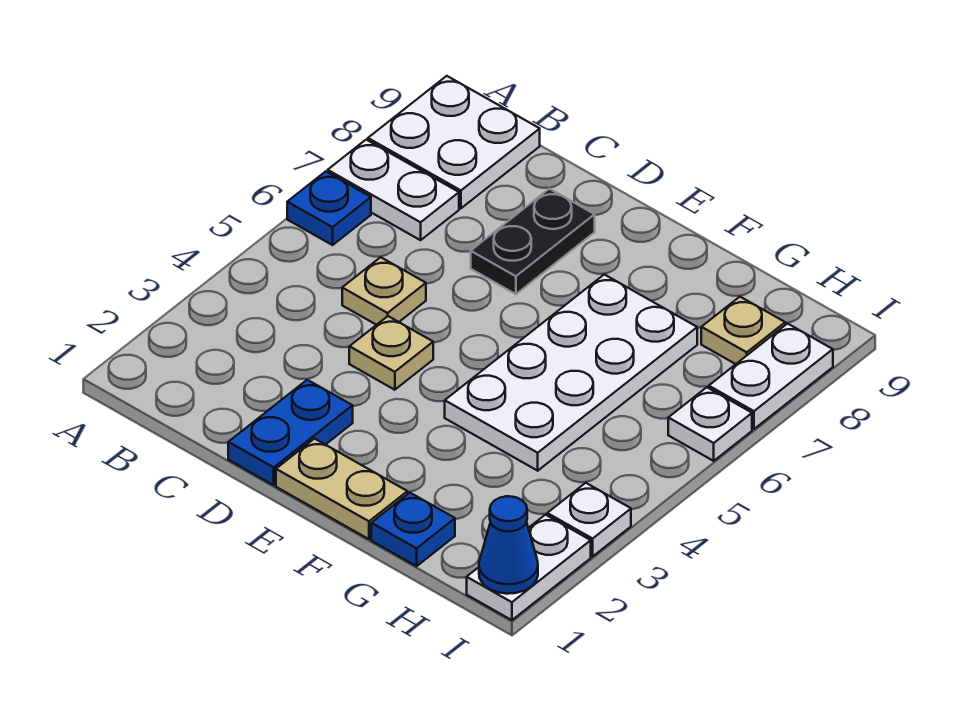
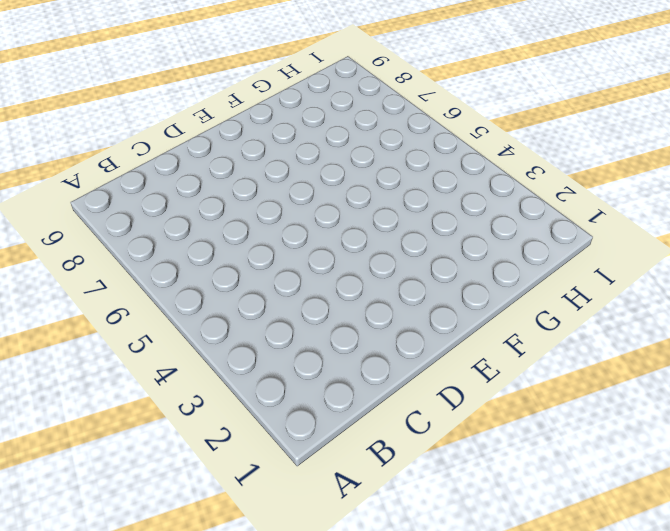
none -> blue plate A6 level 1
none -> white plate A7:B7 level 1
none -> white plate A8:B9 level 1

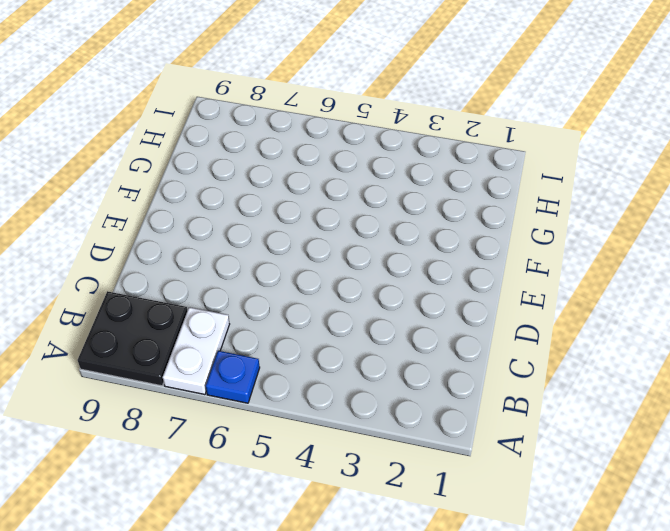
black plate A8:B9 level 1 -> white plate A8:B9 level 1
none -> tan plate C5 level 1
none -> blue plate D1:D2 level 1
none -> tan plate D4 level 1

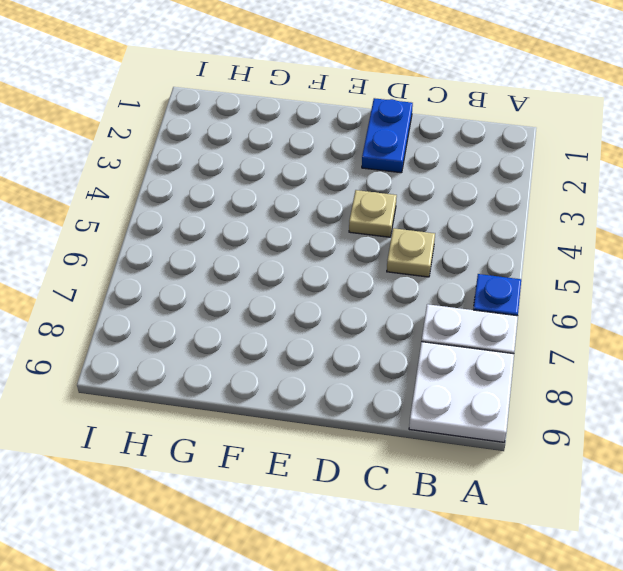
none -> black plate D7:D8 level 1
none -> tan plate E1:F1 level 1
none -> white plate F4:G7 level 1

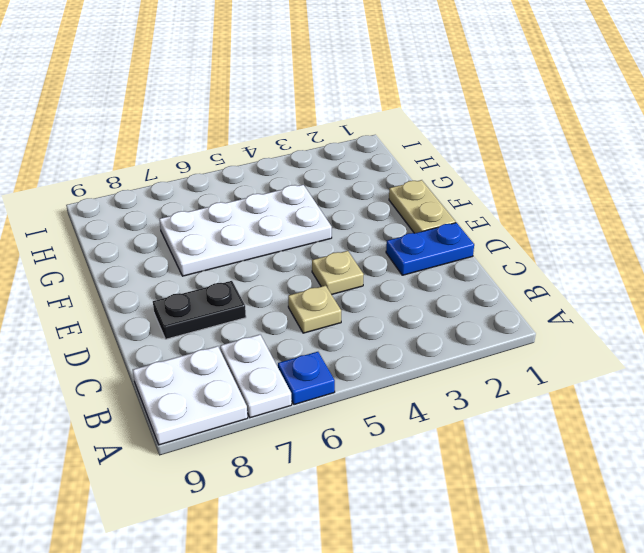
none -> blue plate G1 level 1
none -> tan plate H8 level 1
none -> white plate I1:I2 level 1

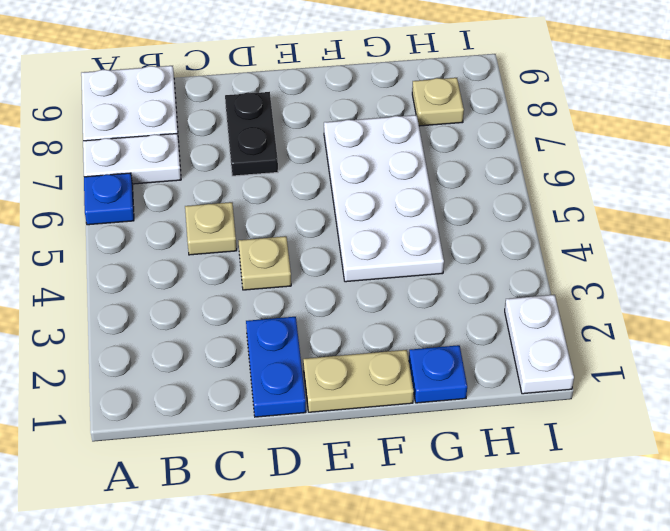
none -> white plate I3 level 1
none -> white plate I6 level 1
none -> white plate I7:I8 level 1

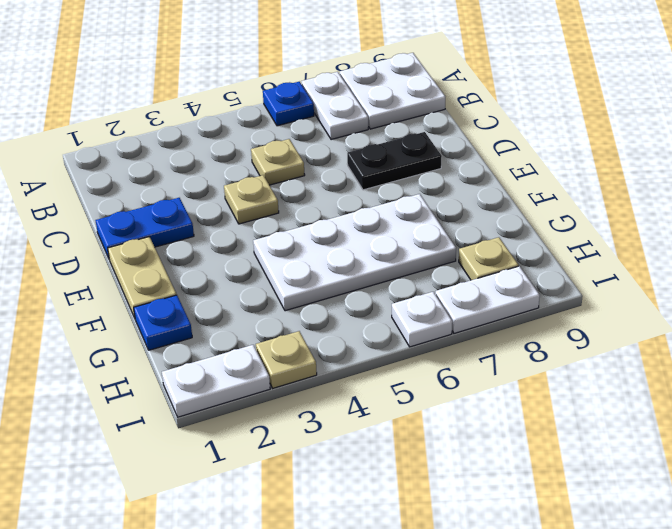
tan plate I3 level 1 -> white plate I3 level 1
none -> blue cone I1 level 2

